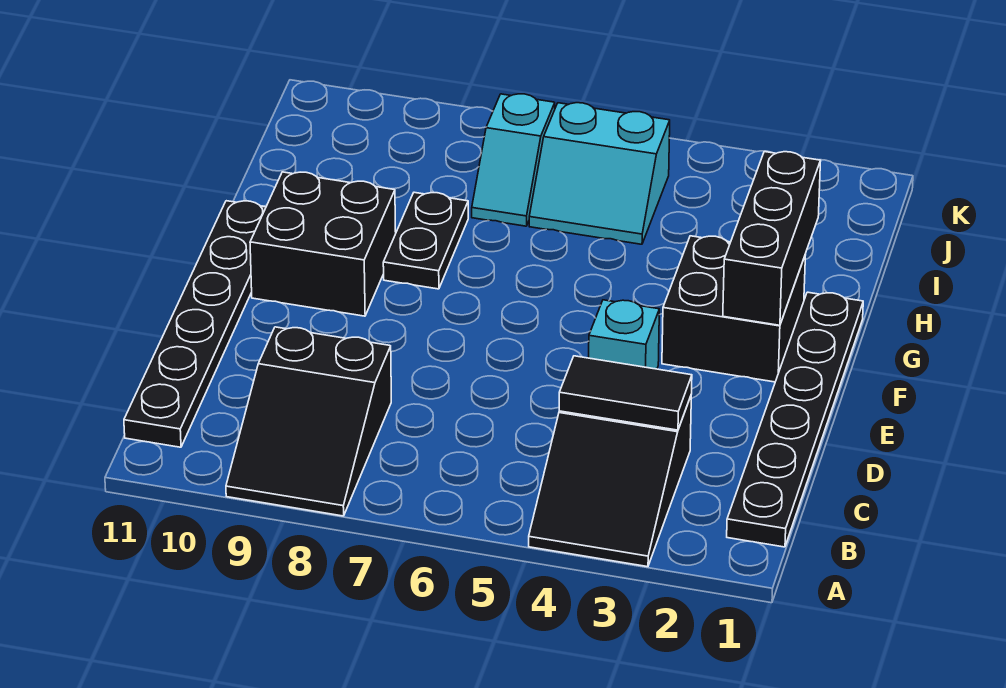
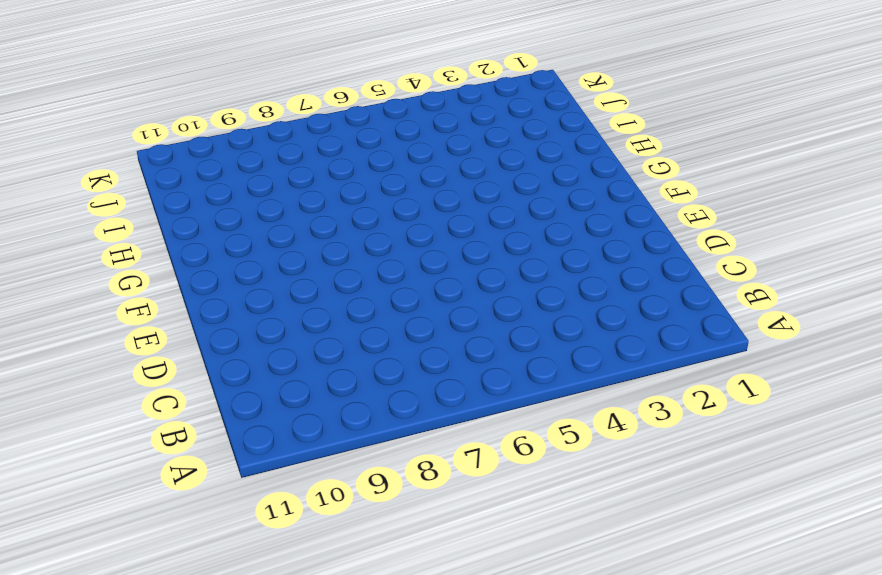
none -> black slope A3:C4 level 1 top C
none -> black slope A8:C9 level 1 top C
none -> black plate B1:G1 level 1

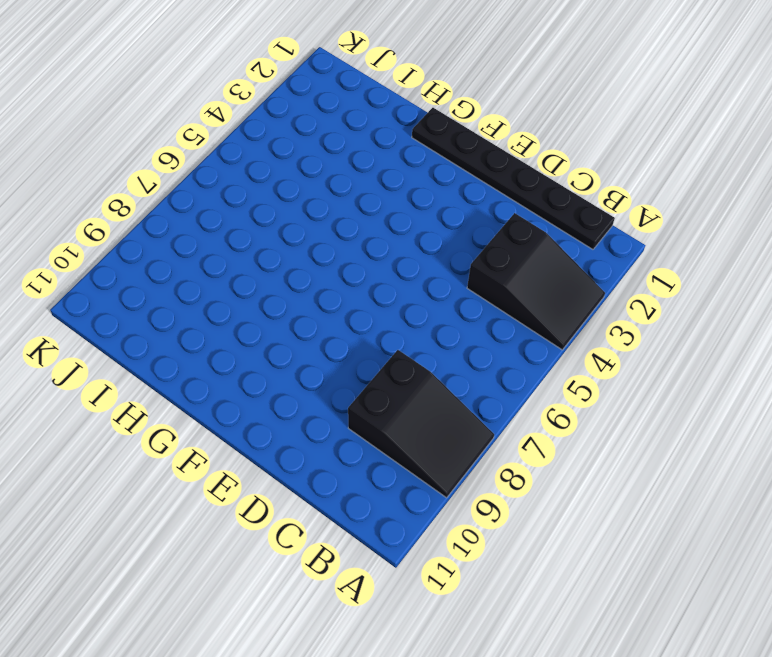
none -> black plate B11:G11 level 1
none -> cyan brick E4 level 1
none -> black brick F2:G3 level 1

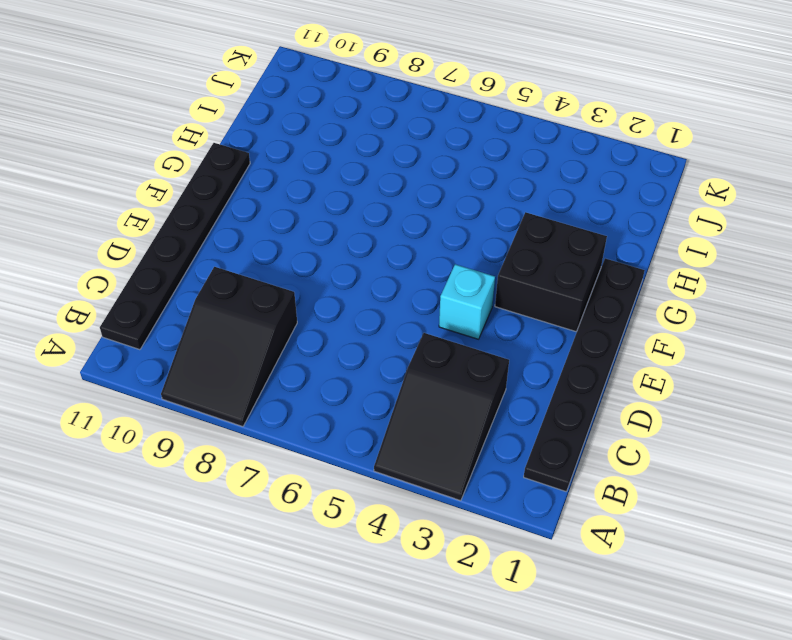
none -> black brick F9:G10 level 1
none -> black plate G8:H8 level 1
none -> cyan slope I5:J6 level 1 top J

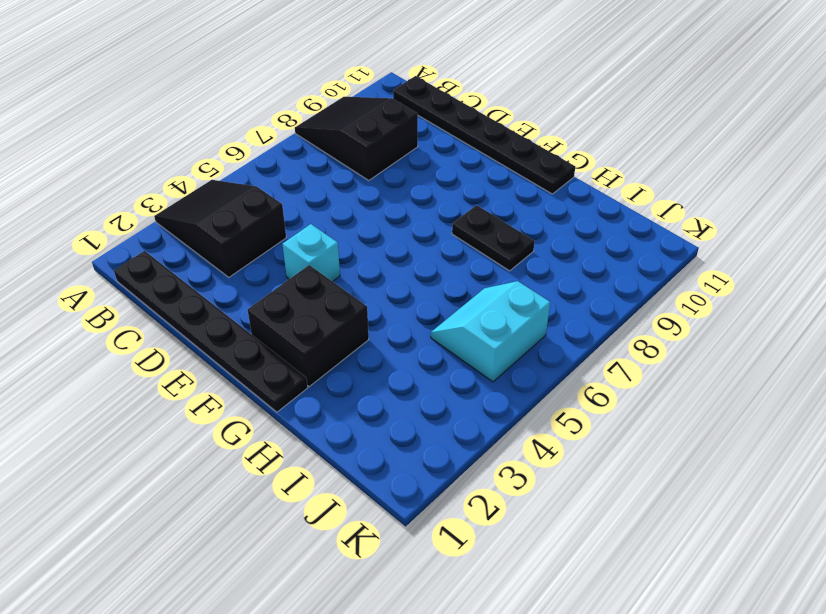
none -> black brick F9:G10 level 1
none -> cyan slope I7:J7 level 1 top J
none -> black tile C3:C4 level 2

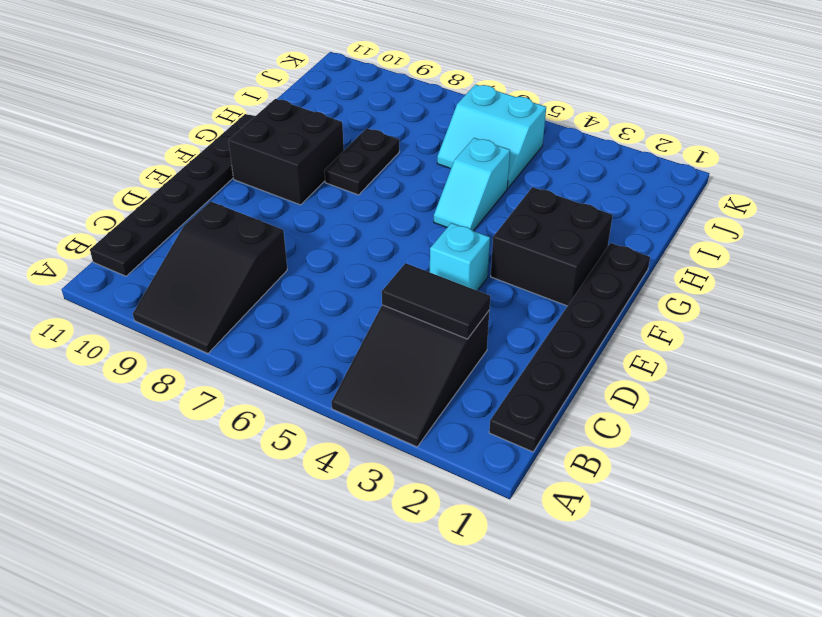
cyan slope G5:H5 level 1 top H -> cyan slope I7:J7 level 1 top J
none -> black brick F2:H2 level 2

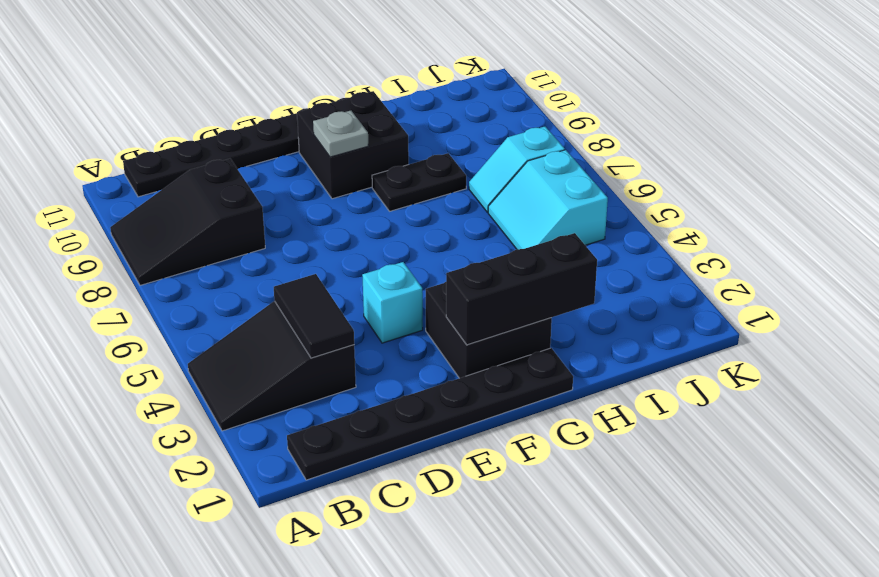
grey plate F9 level 2 -> none

